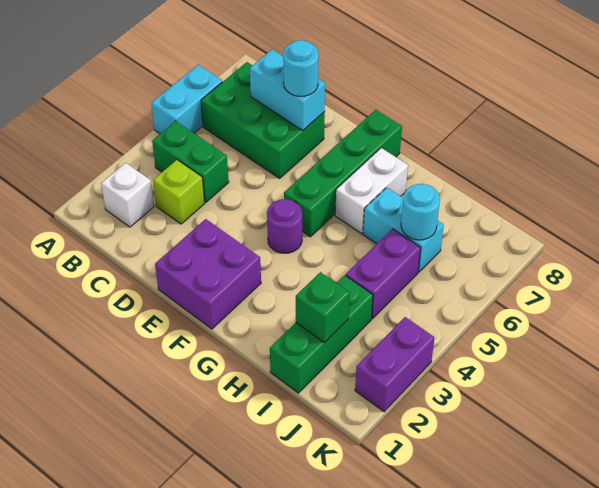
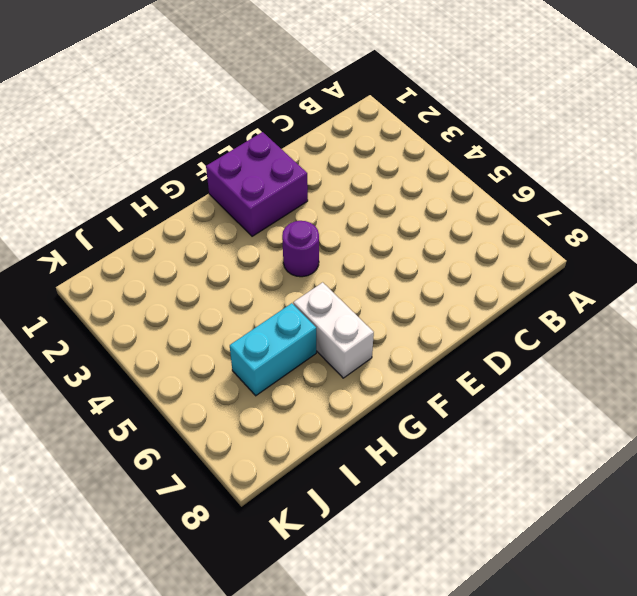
none -> cyan brick A5:A6 level 1
none -> white brick B2 level 1
none -> green brick B4:C4 level 1

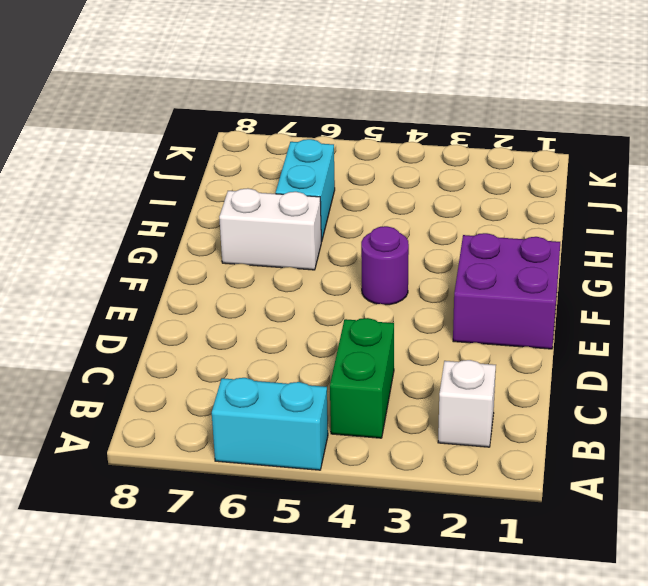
none -> green brick B6:D7 level 1
none -> lime brick C3 level 1
none -> green brick F5:F8 level 1

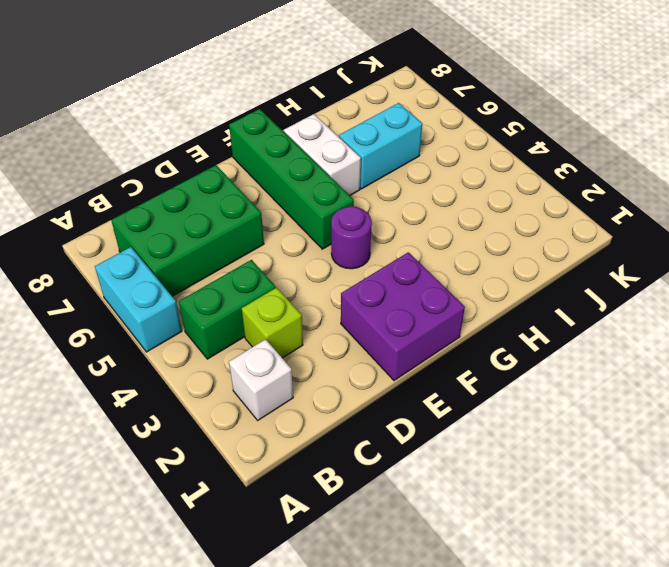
none -> green brick I1:I3 level 1
none -> purple brick I4:I5 level 1
none -> purple brick K2:K3 level 1

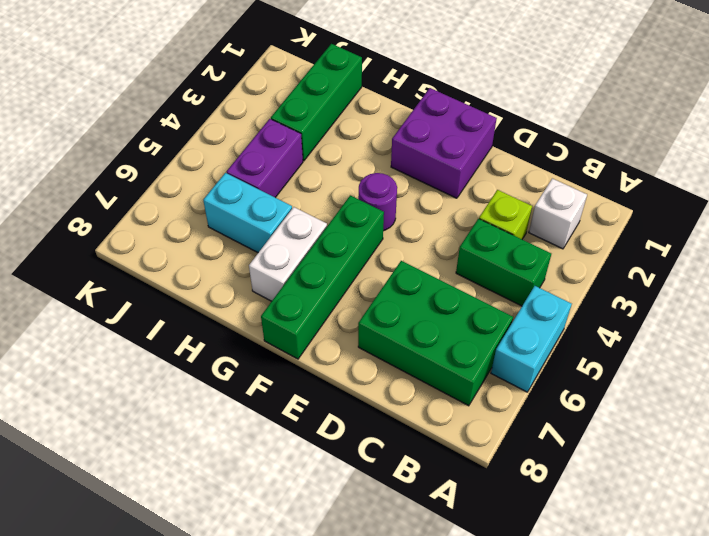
none -> purple brick K2:K3 level 1
none -> cyan brick C7:D7 level 2
none -> green brick I2 level 2

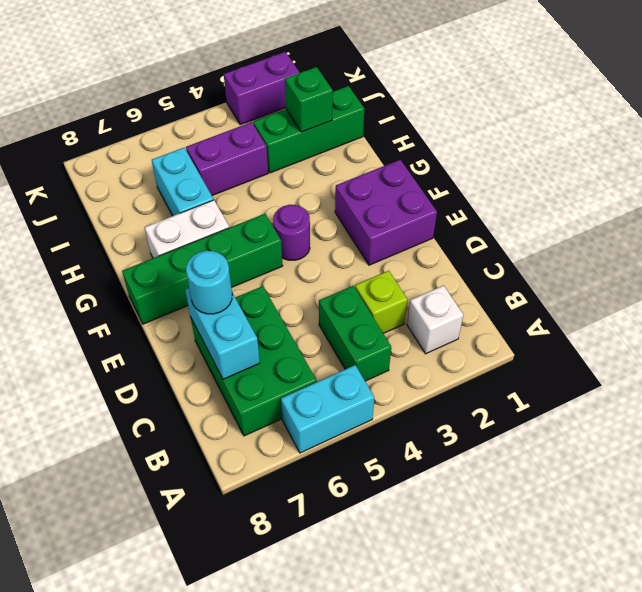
none -> cyan round brick I6 level 2

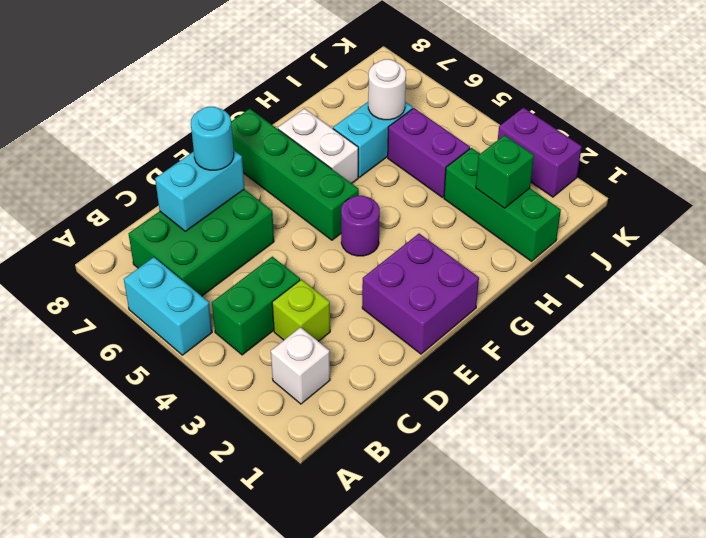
white round brick I6 level 2 -> cyan round brick I6 level 2

